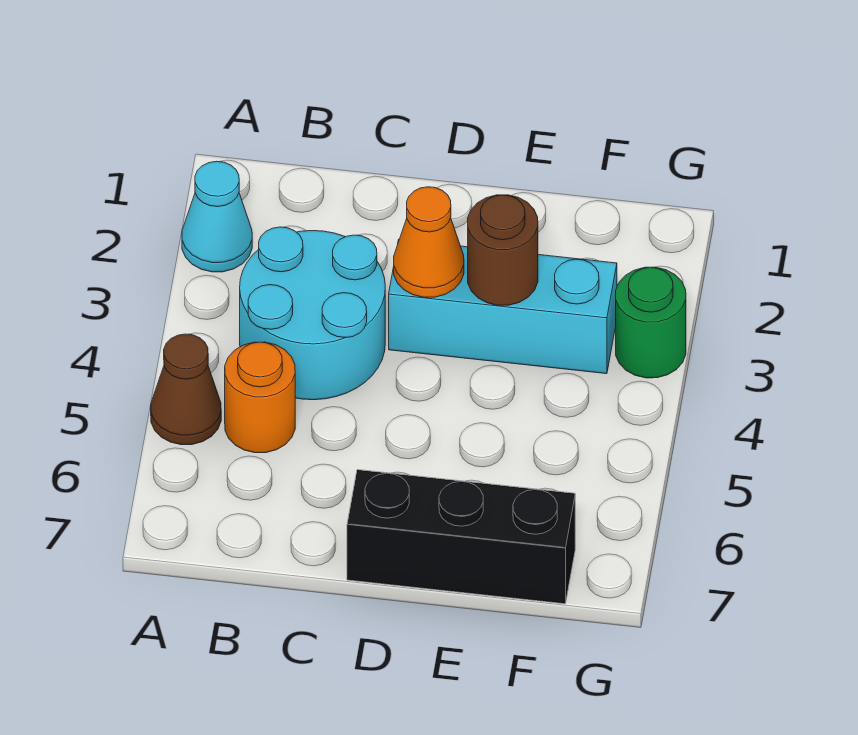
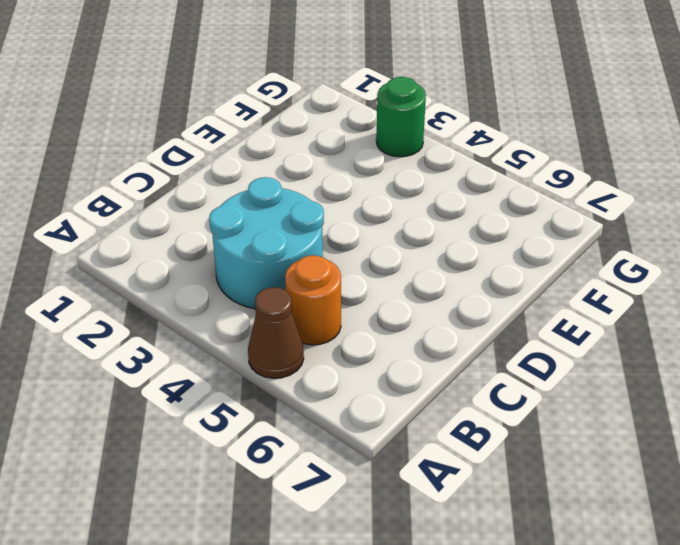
none -> cyan cone A2 level 1
none -> cyan brick D3:F3 level 1

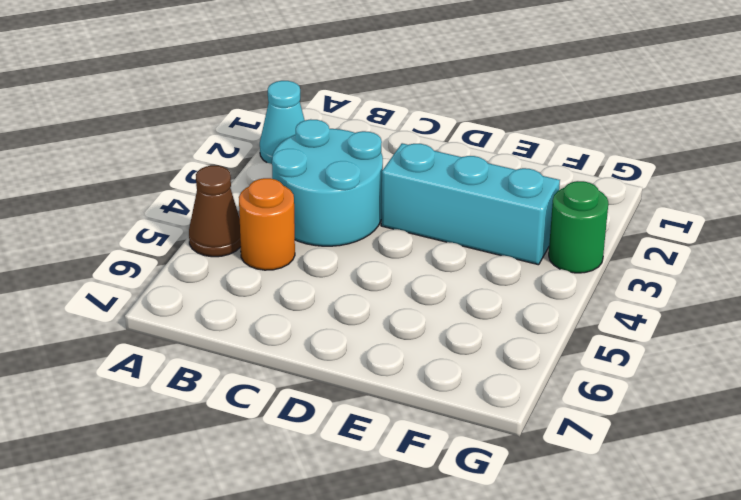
none -> black brick D7:F7 level 1
none -> orange cone D3 level 2

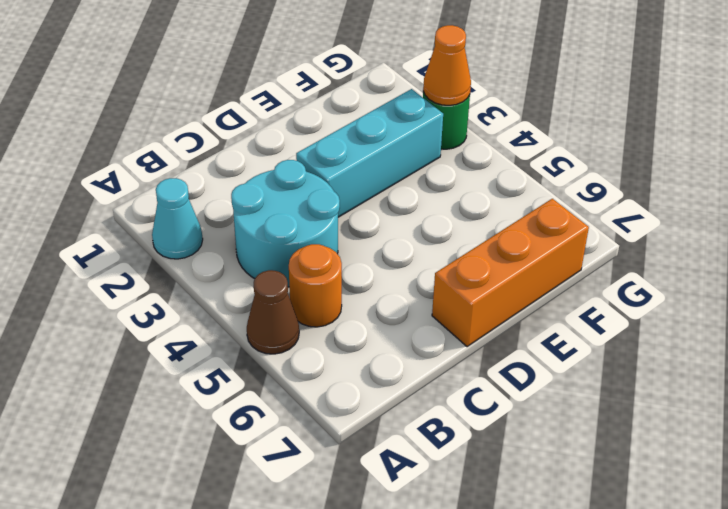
orange brick D7:F7 level 1 -> black brick D7:F7 level 1
orange cone G3 level 2 -> orange cone D3 level 2
none -> brown round brick E3 level 2

